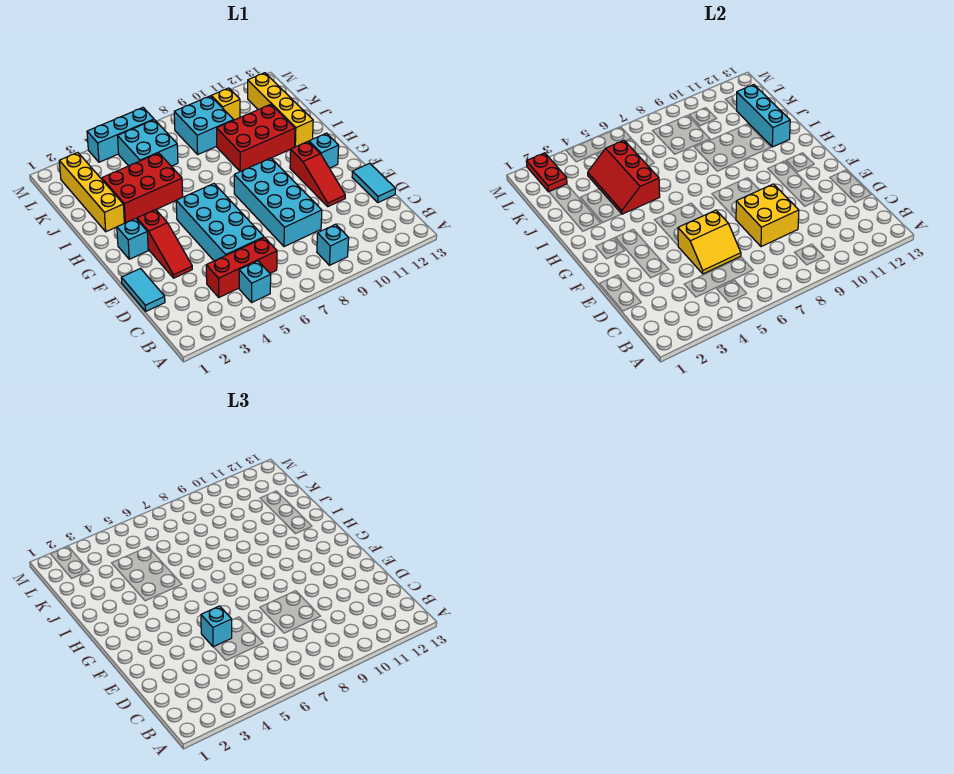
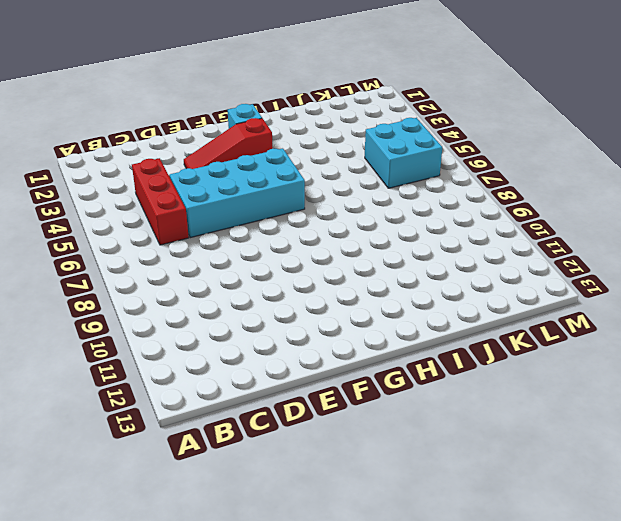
none -> cyan brick B5 level 1
none -> cyan brick B9 level 1
none -> cyan tile D1:E1 level 1

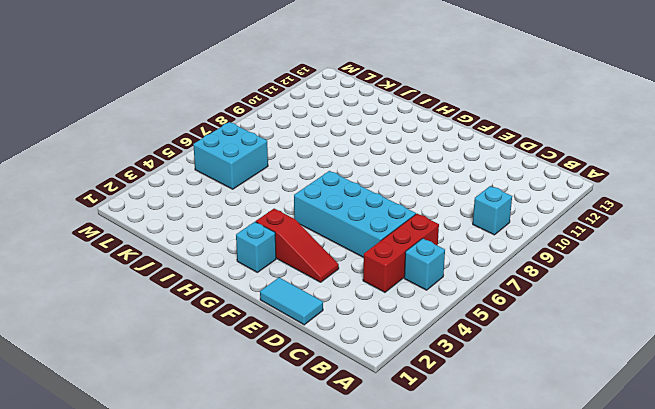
none -> cyan brick D8:G9 level 1
none -> cyan tile D13:E13 level 1
none -> red slope E11:G11 level 1 top G

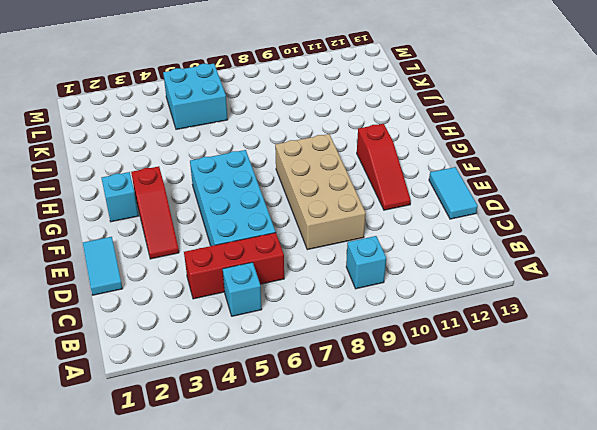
tan brick D8:G9 level 1 -> cyan brick D8:G9 level 1
none -> cyan brick G12 level 1
none -> yellow brick I2:L2 level 1
none -> red brick I3:J5 level 1

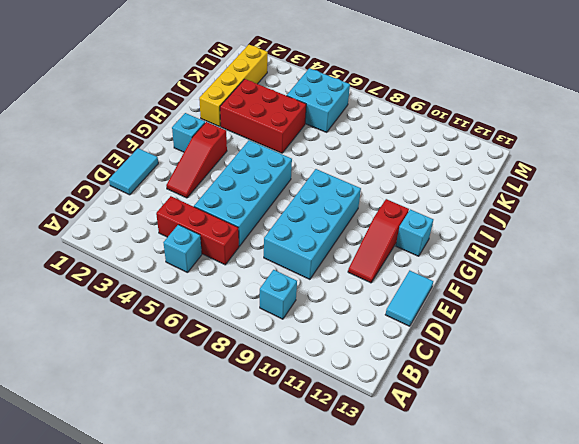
none -> red brick I9:J11 level 1
none -> yellow brick I12:L12 level 1
none -> cyan brick K8:L9 level 1

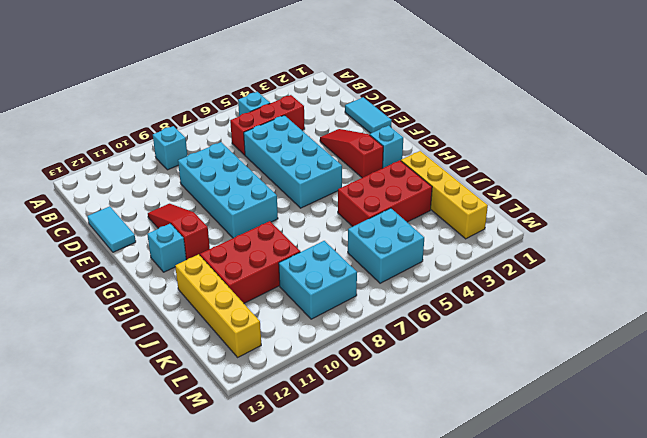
none -> yellow brick L10 level 1
none -> cyan brick M4:M6 level 1
none -> yellow slope D5:E6 level 2 top E

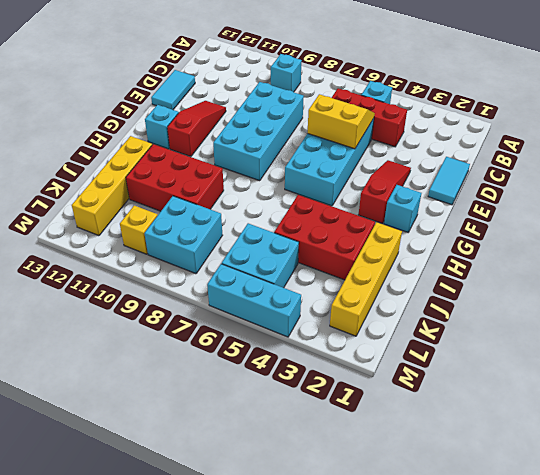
none -> yellow brick D8:E9 level 2
none -> red slope I4:K5 level 2 top 5
none -> cyan brick I12:K12 level 2

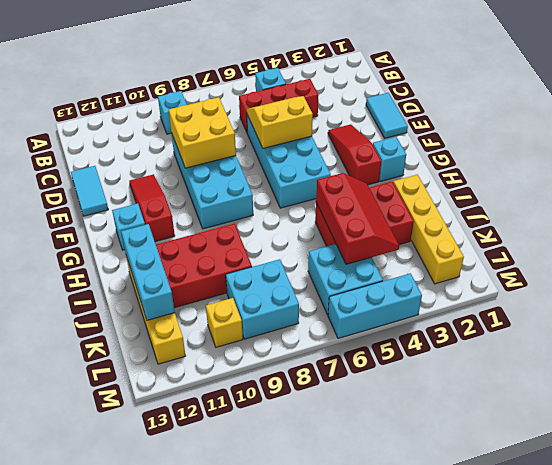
none -> red plate L2:M2 level 2
none -> cyan brick E5 level 3

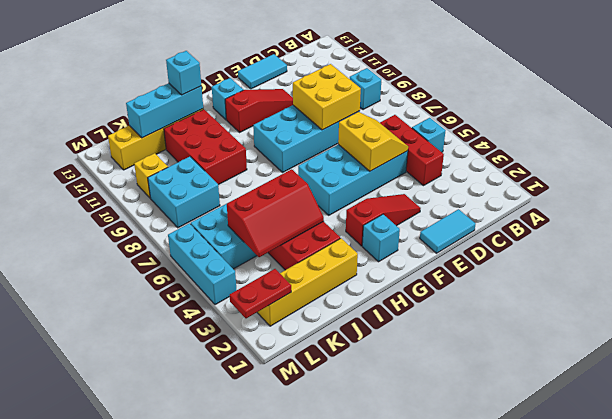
cyan brick I12 level 3 -> cyan brick E5 level 3

